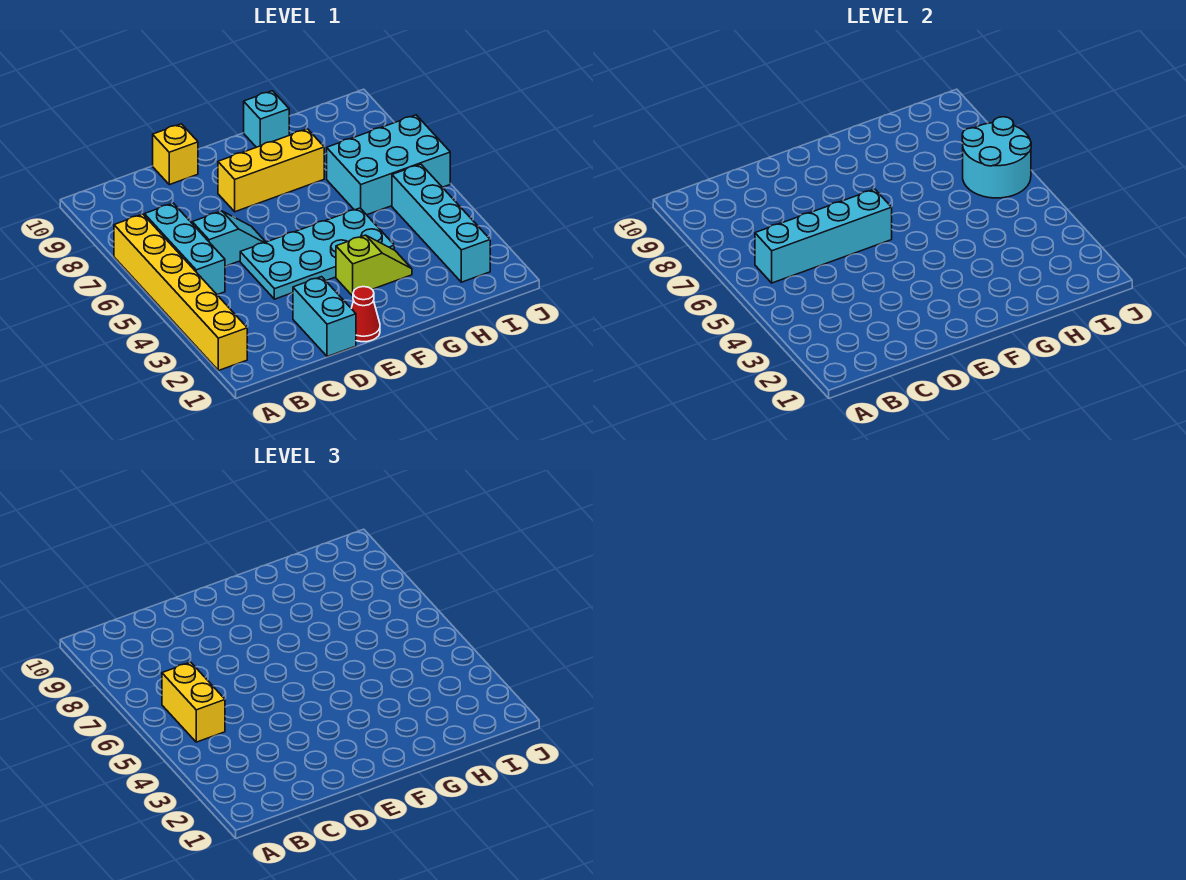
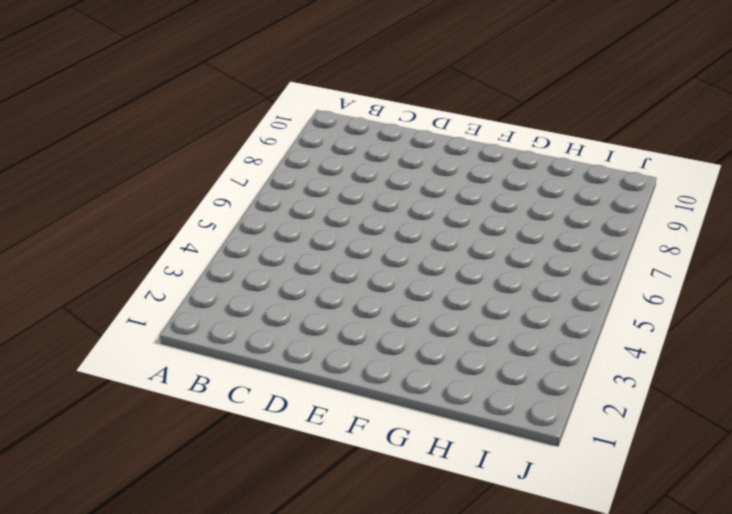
none -> yellow brick A2:A7 level 1
none -> cyan brick B5:B7 level 1
none -> cyan slope C6:D6 level 1 top C

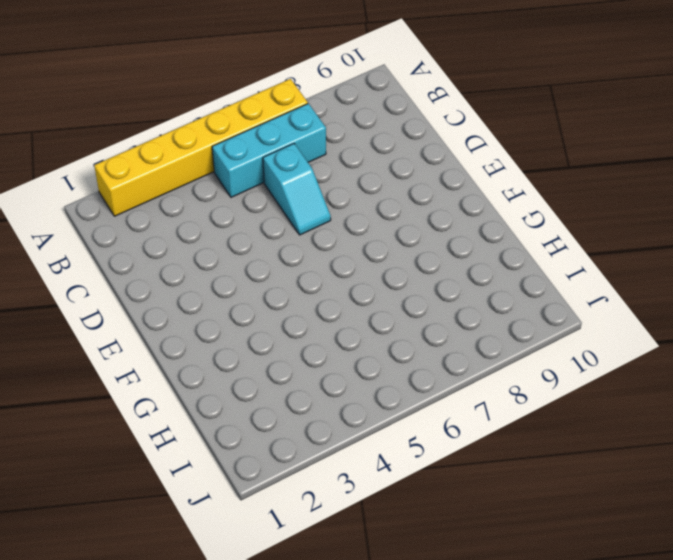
none -> cyan brick D1:D2 level 1
none -> cyan plate D4:G5 level 1
none -> yellow brick D10 level 1

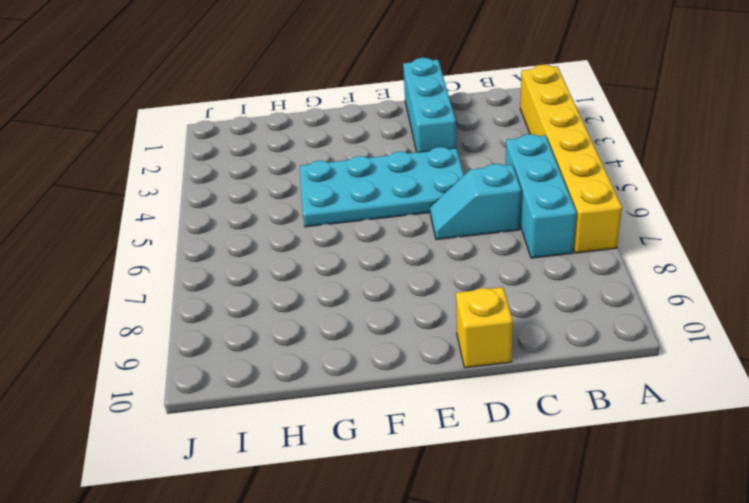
cyan brick D1:D3 level 1 -> cyan brick D1:D2 level 1
none -> red cone E1 level 1
none -> yellow brick E8:G8 level 1
none -> lime slope F3:G3 level 1 top F

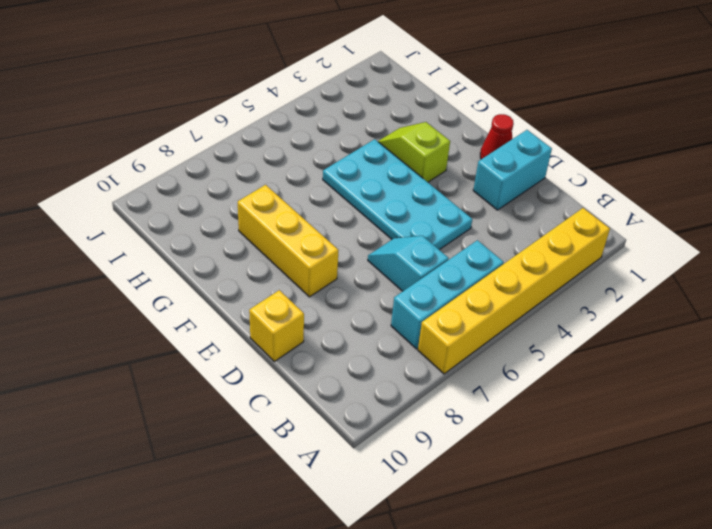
none -> cyan brick G10 level 1
none -> cyan brick H6:J7 level 1
none -> cyan brick I2:I5 level 1

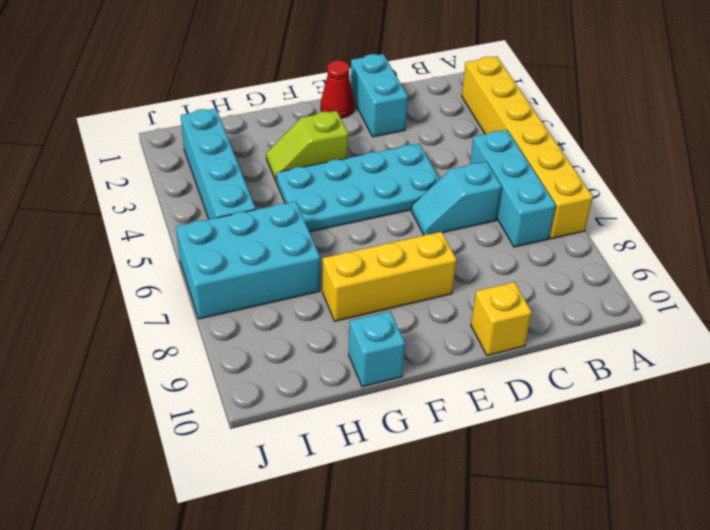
none -> cyan brick B6:E6 level 2
none -> cyan round brick I6:J7 level 2
none -> yellow brick B5:B6 level 3

